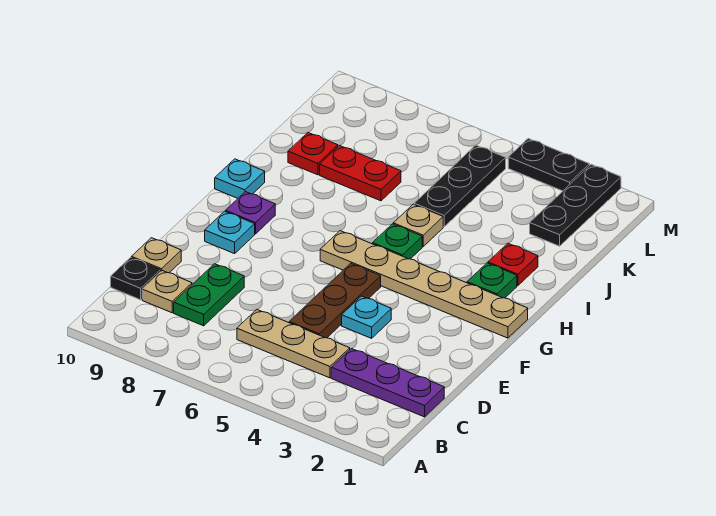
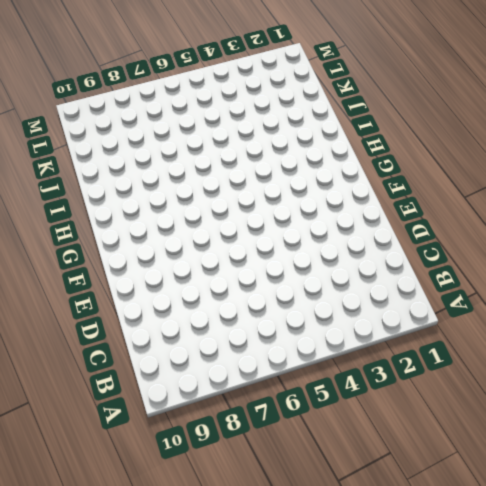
none -> purple plate C1:C3 level 1
none -> tan plate C4:C6 level 1
none -> green plate C8:D8 level 1

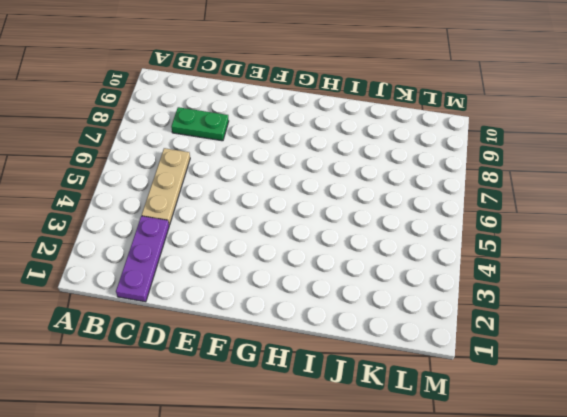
none -> tan plate C9 level 1
none -> black plate C10 level 1
none -> brown plate D5:F5 level 1

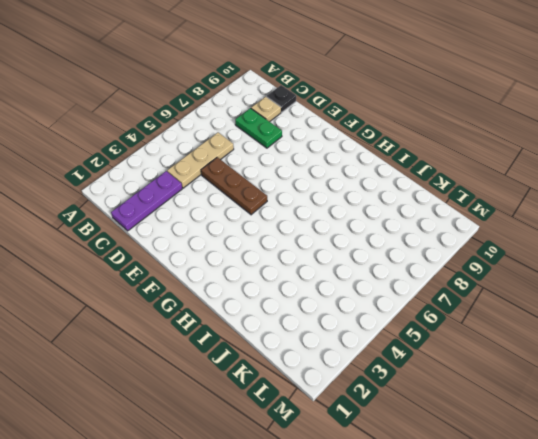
none -> tan plate D10 level 1
none -> cyan plate E4 level 1
none -> cyan plate F9 level 1

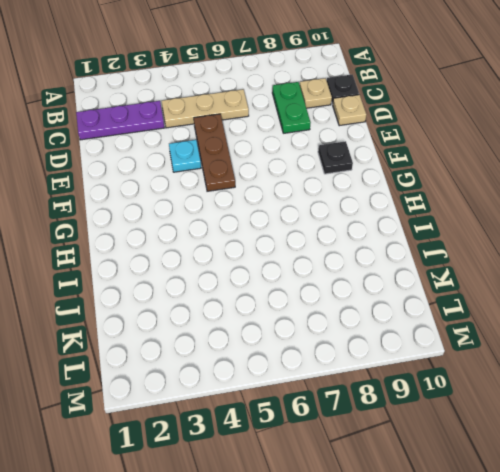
black plate F9 level 1 -> cyan plate F9 level 1
none -> tan plate G1:G6 level 1
none -> purple plate G9 level 1
none -> green plate H2 level 1

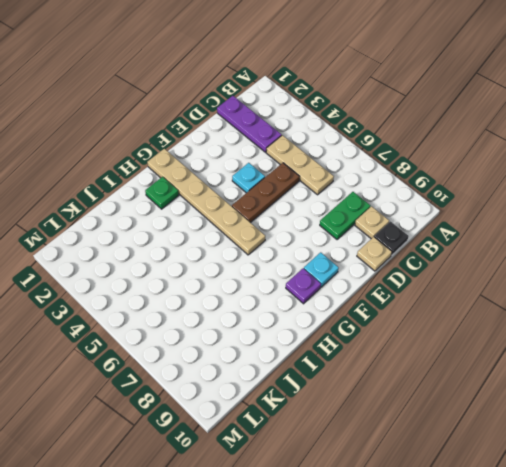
none -> green plate H5 level 1
none -> cyan plate H10 level 1
none -> red plate I2 level 1

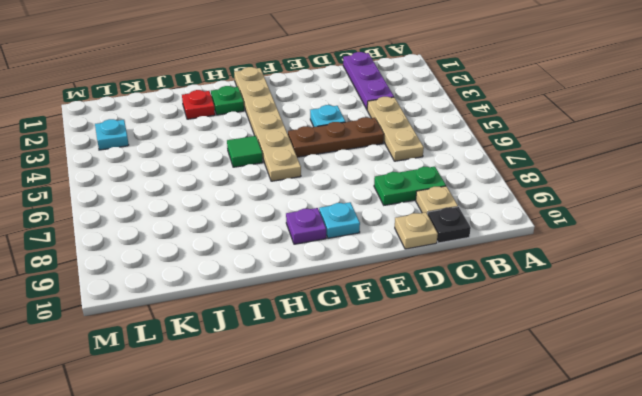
green tile H5 level 1 -> green plate H5 level 1
cyan plate L3 level 1 -> cyan plate H10 level 1
none -> tan plate I5 level 1
none -> black plate J5:L5 level 1
none -> red plate J7:J8 level 1

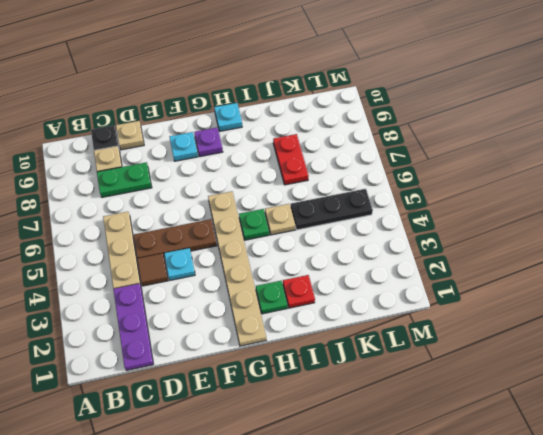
brown tile D4 level 1 -> none
none -> red plate J9 level 1
none -> black plate K2:M2 level 1
none -> black plate M3:M4 level 1

